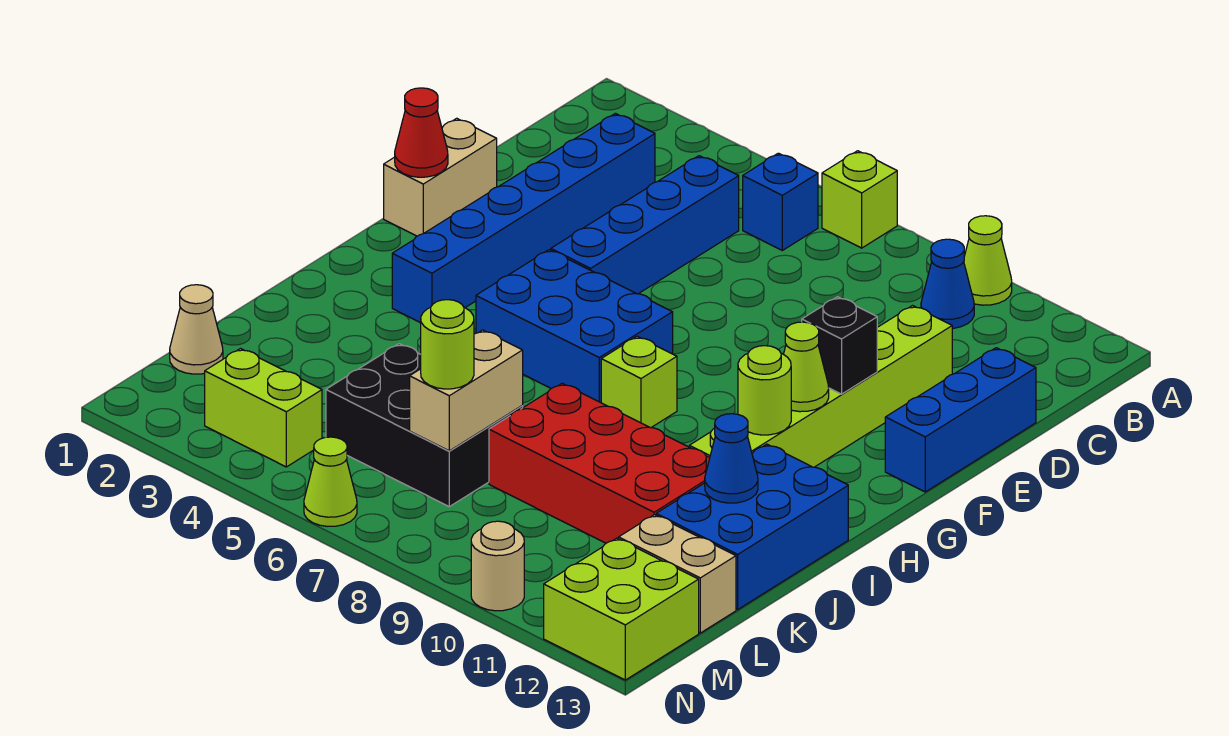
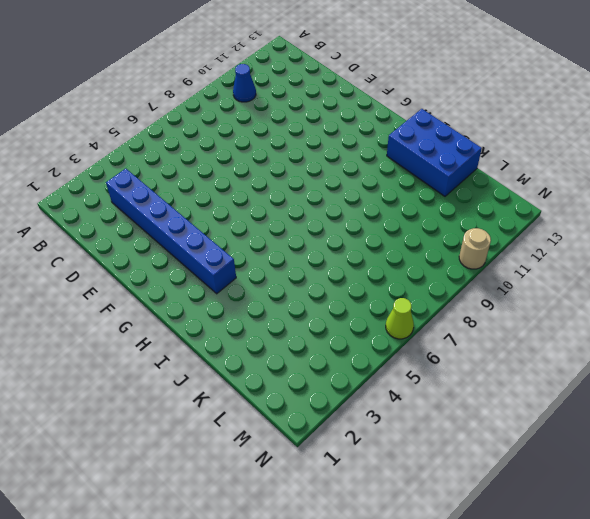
none -> lime brick A7 level 1
none -> lime cone A10 level 1
none -> blue brick B6 level 1

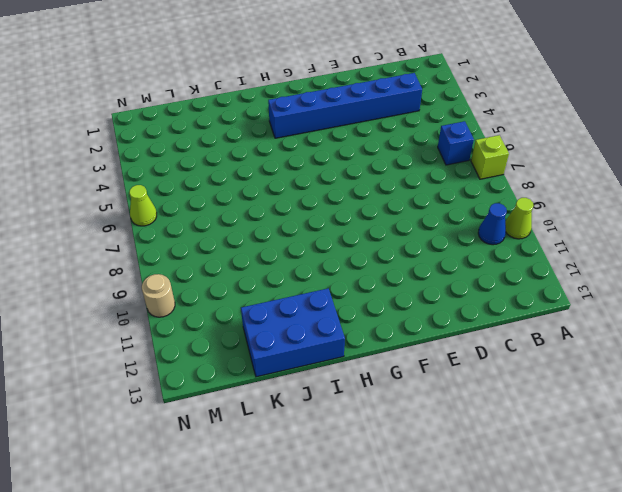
none -> blue brick C5:F5 level 1
none -> lime brick D11:I11 level 1
none -> blue brick D13:F13 level 1

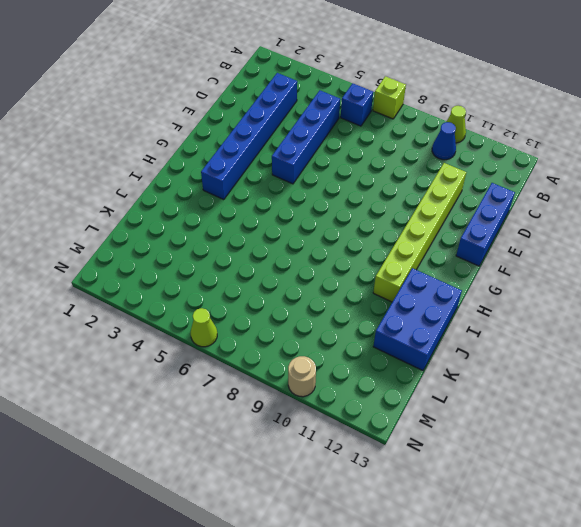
none -> tan brick E1:F1 level 1
none -> blue brick G5:H7 level 1
none -> lime brick H8 level 1

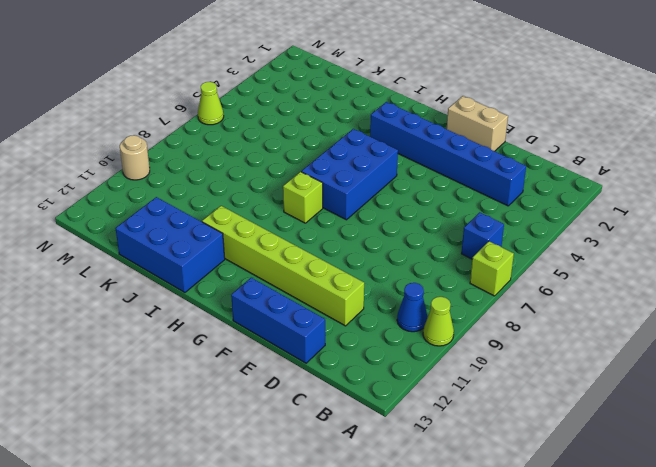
none -> blue brick C5:F5 level 1
none -> red brick J8:K11 level 1
none -> black brick K5:L7 level 1

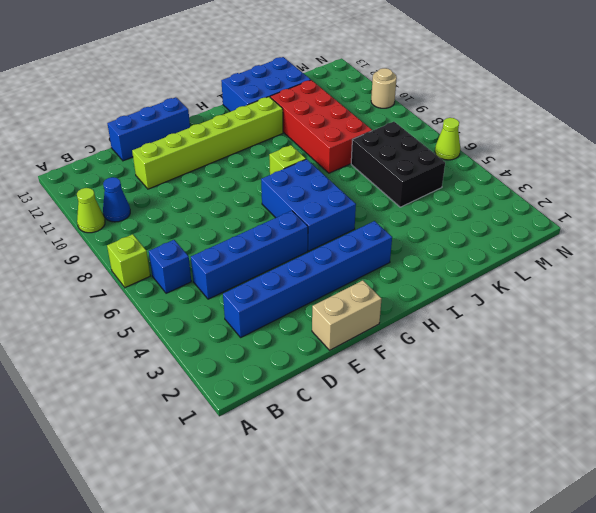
none -> tan cone L1 level 1
none -> tan brick L12:L13 level 1
none -> lime brick M3:M4 level 1

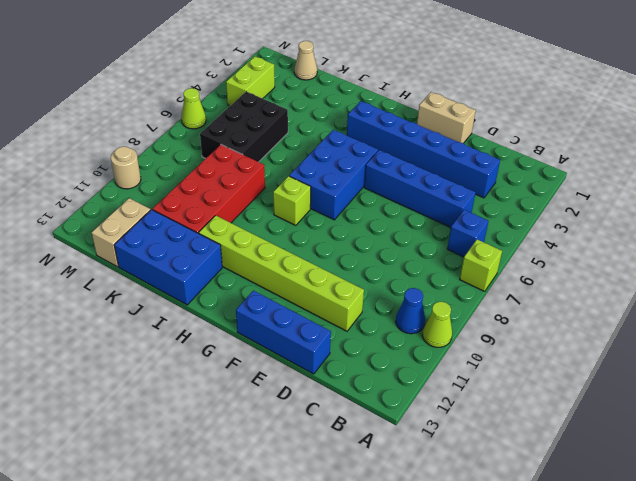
none -> lime brick M12:N13 level 1
none -> red cone F1 level 2
none -> black brick F11 level 2

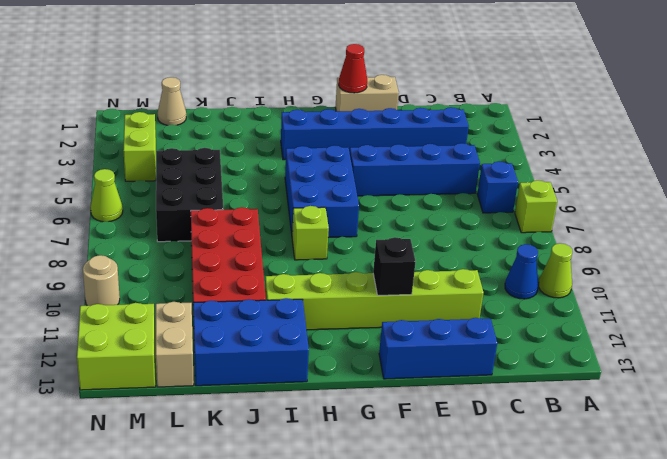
none -> lime cone G11 level 2
none -> lime round brick H11 level 2
none -> blue cone J12 level 2

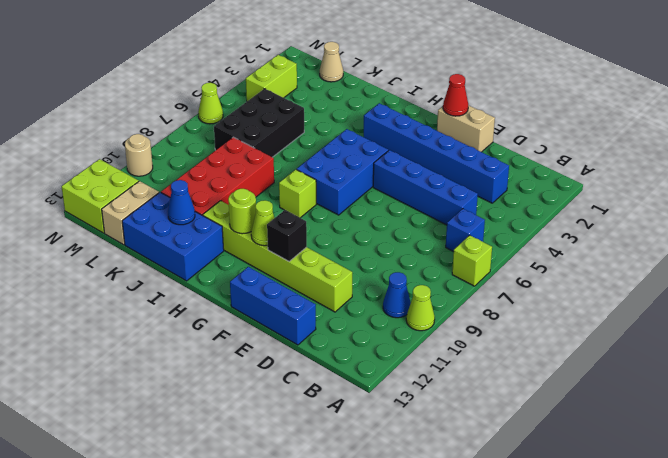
none -> tan brick K7:L7 level 2
none -> lime round brick L7 level 3

